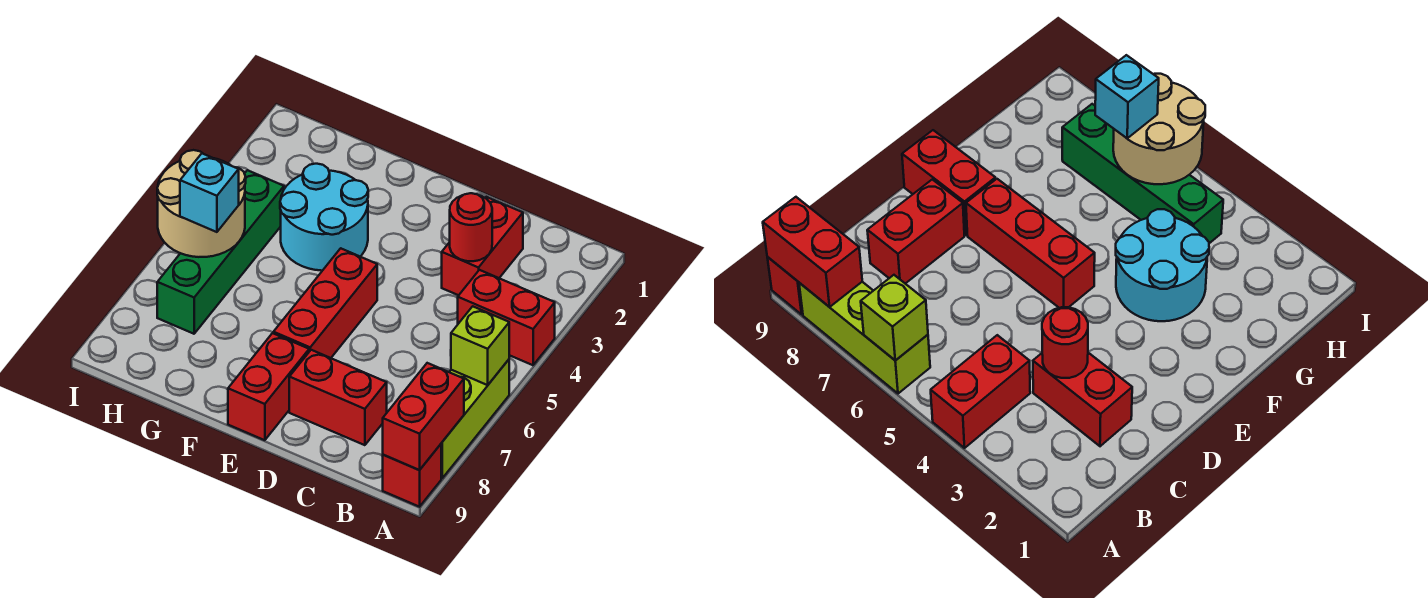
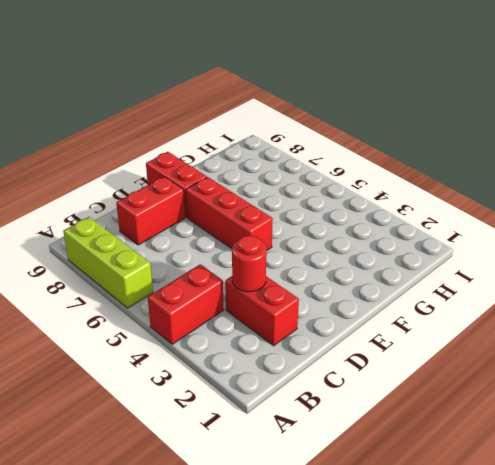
none -> red brick A9 level 1
none -> cyan round brick F3:G4 level 1
none -> green brick H4:H7 level 1

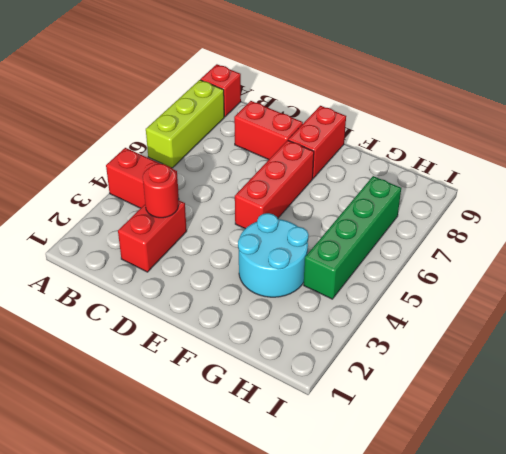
none -> lime brick A6 level 2
none -> red brick A8:A9 level 2
none -> tan round brick H5:I6 level 2

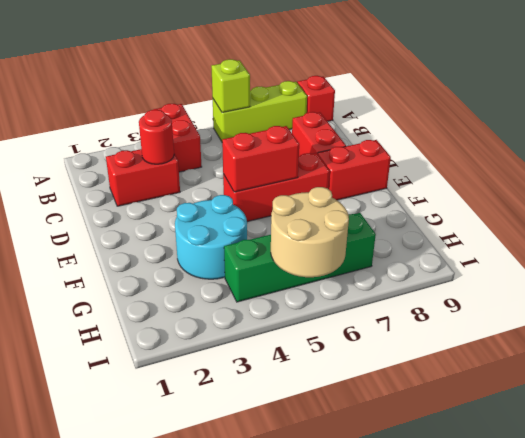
red brick E5:E6 level 2 -> red brick A8:A9 level 2
none -> cyan brick H6 level 3

